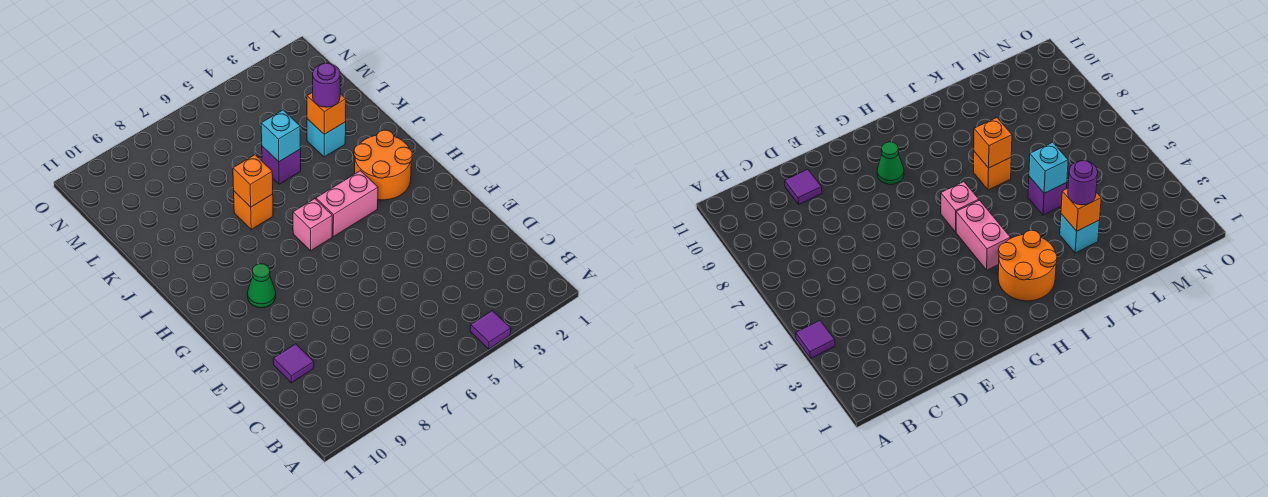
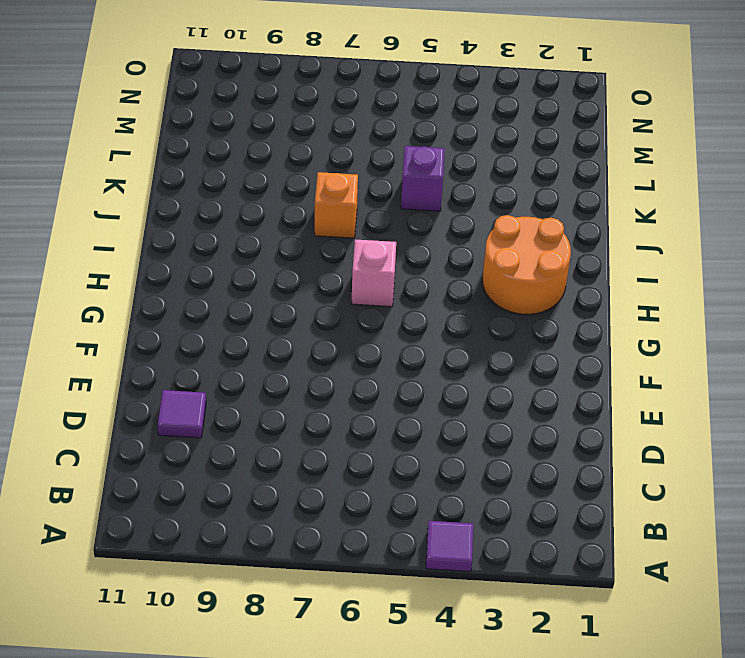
none -> green cone G9 level 1
none -> pink brick H4:H5 level 1
none -> cyan brick K3 level 1

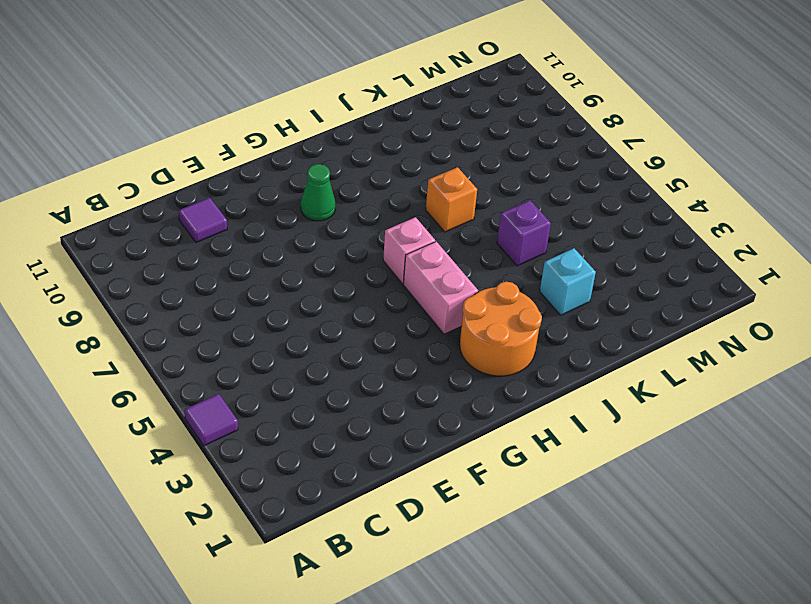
none -> orange brick J7 level 2
none -> orange brick K3 level 2
none -> cyan brick K5 level 2

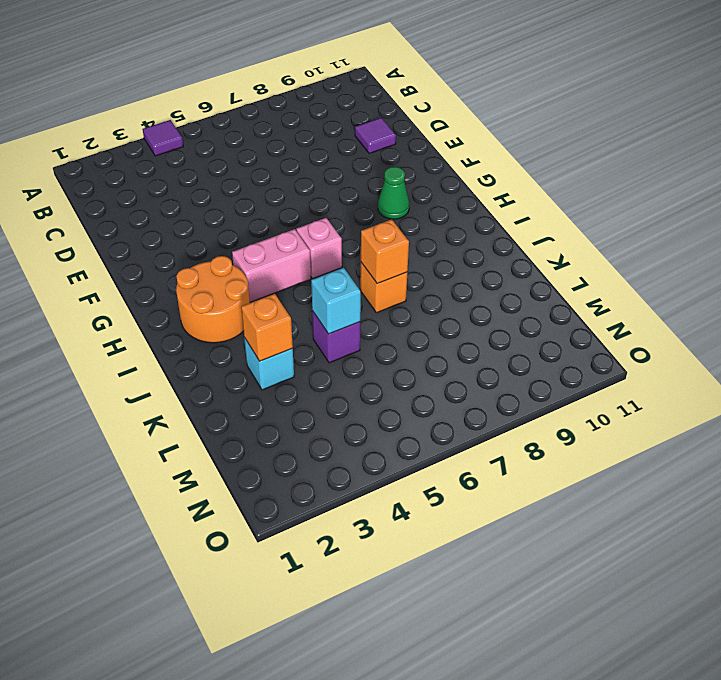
none -> purple round brick K3 level 3

